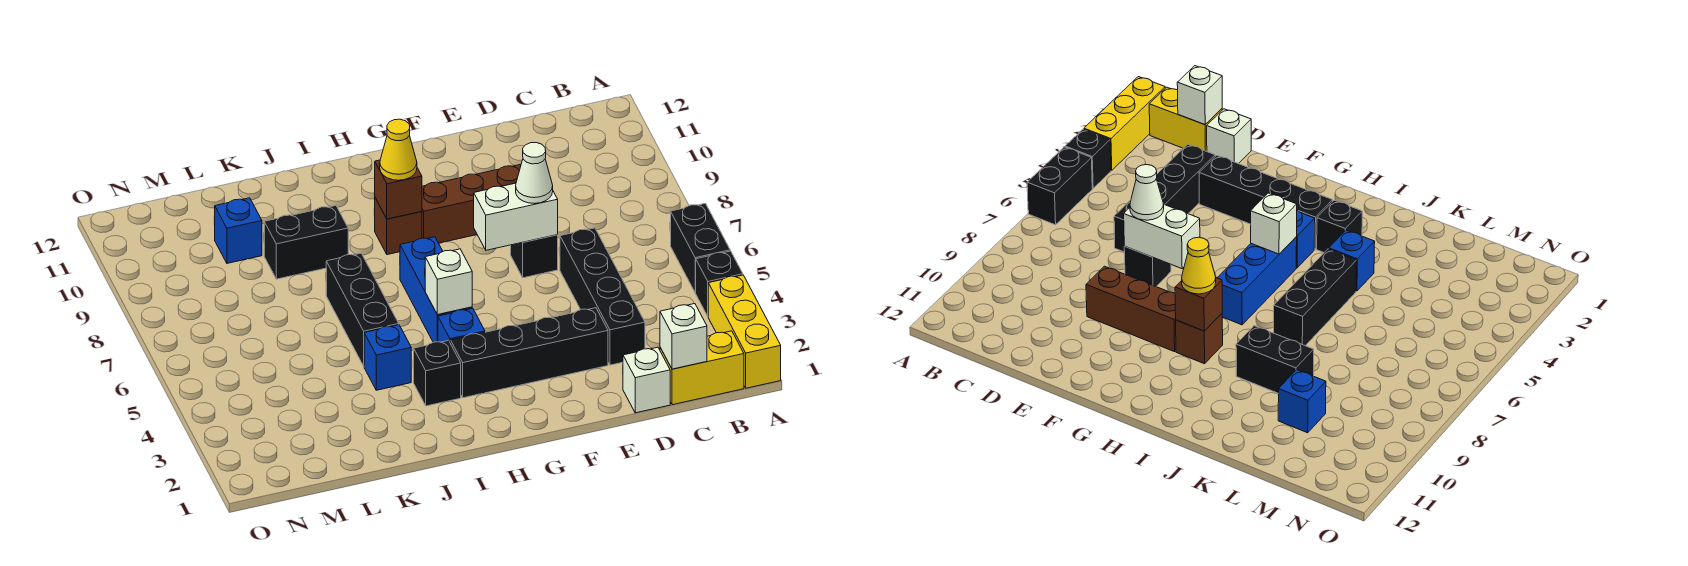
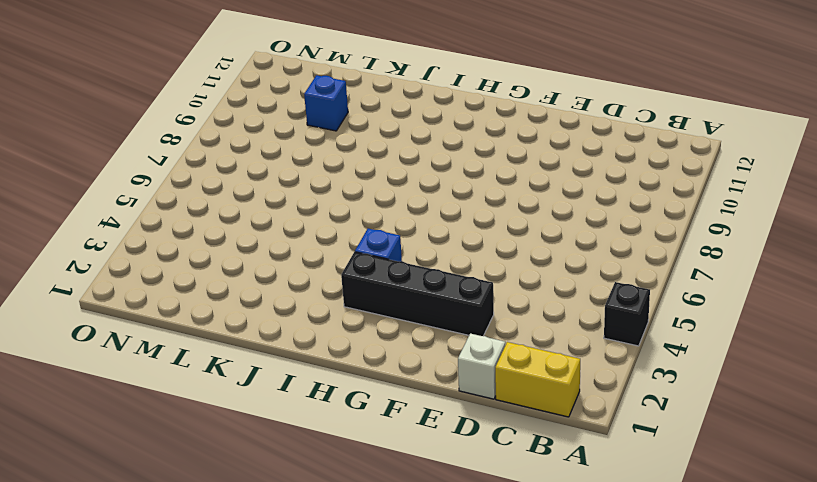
none -> yellow brick A1:A3 level 1
none -> black brick A5:A6 level 1
none -> black brick D3:D6 level 1

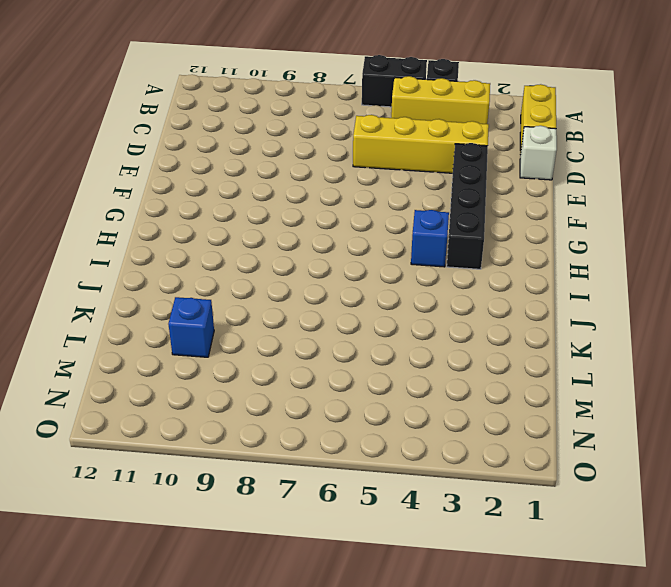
yellow brick B3:B5 level 1 -> yellow brick A1:A3 level 1
yellow brick D3:D6 level 1 -> black brick D3:D6 level 1
none -> black brick E7 level 1
none -> brown brick E9:G9 level 1
none -> blue brick H5:H7 level 1

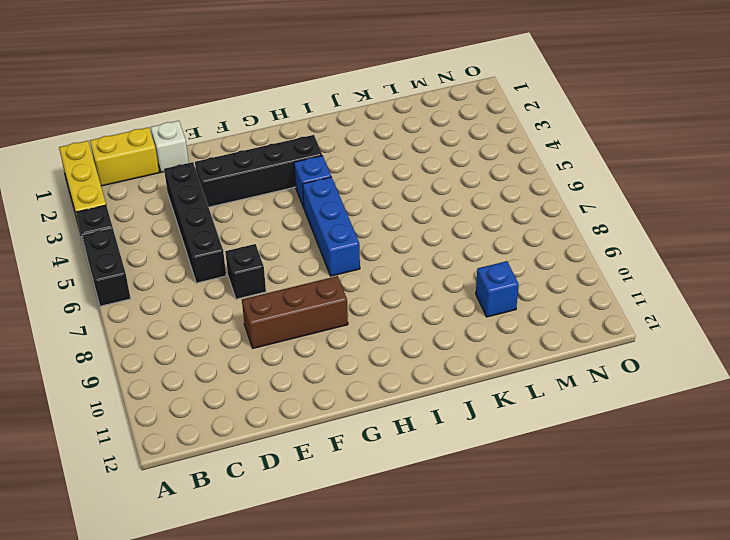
none -> brown brick H9 level 1
none -> black brick I3 level 1
none -> blue brick J4 level 1

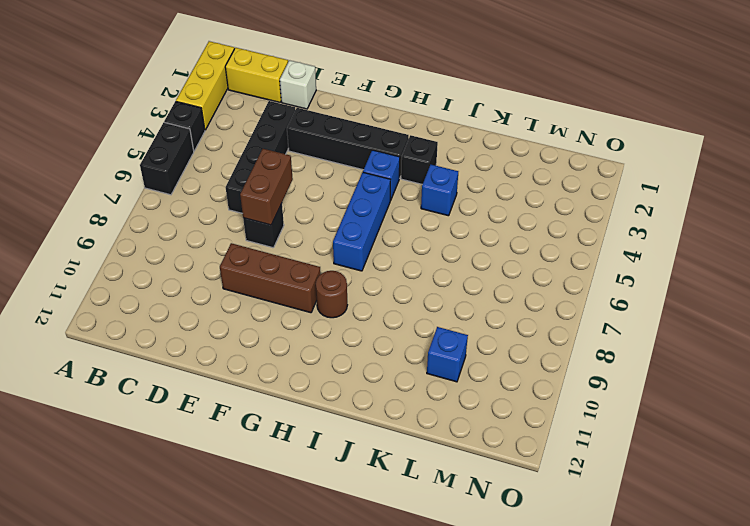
brown brick E6:E7 level 2 -> white brick E7:F7 level 2
brown round brick H9 level 1 -> brown brick H9 level 1
none -> black brick J5:J7 level 1
none -> black brick J9:K9 level 1
none -> white brick C1 level 2

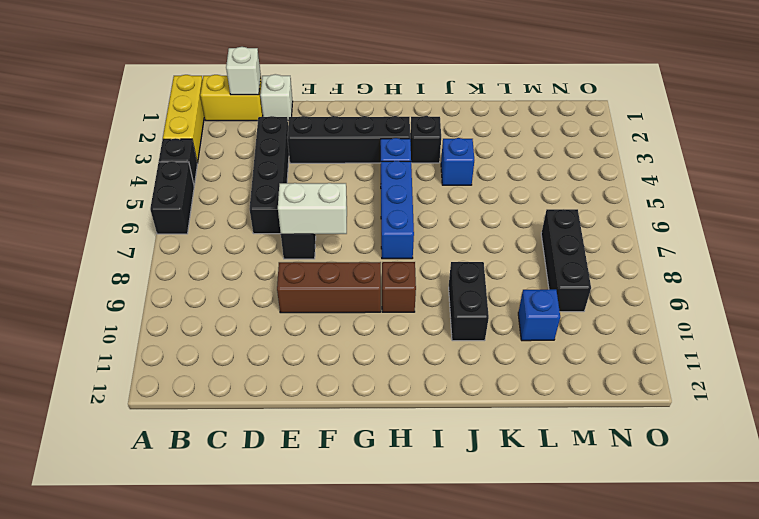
black brick J9:J10 level 1 -> black brick J9:K9 level 1
black brick M7:M9 level 1 -> black brick J5:J7 level 1
none -> white brick H5 level 2
none -> brown brick H9 level 2
none -> white cone E7 level 3

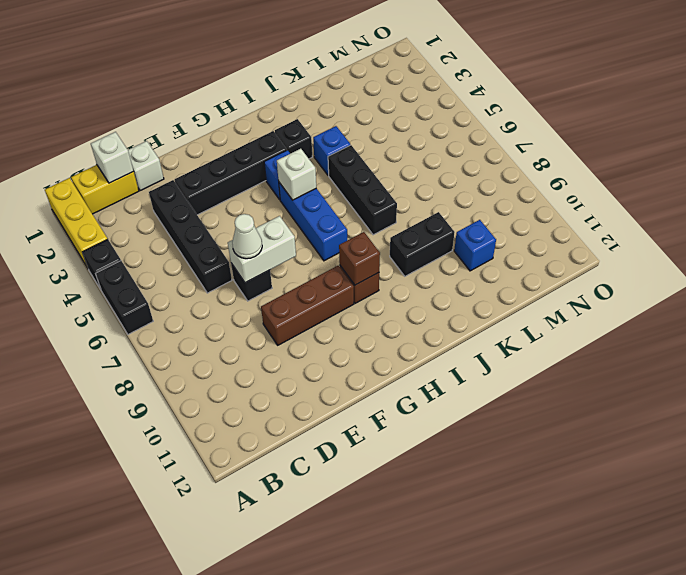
none -> yellow cone H9 level 3

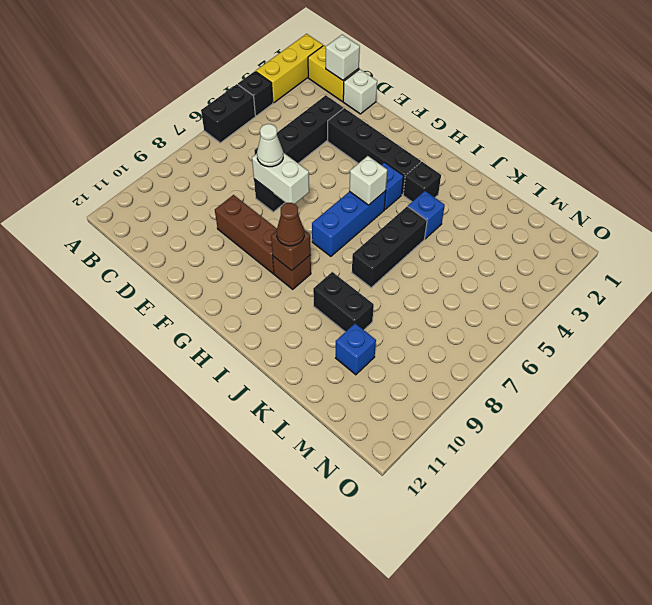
brown cone H9 level 3 -> yellow cone H9 level 3

